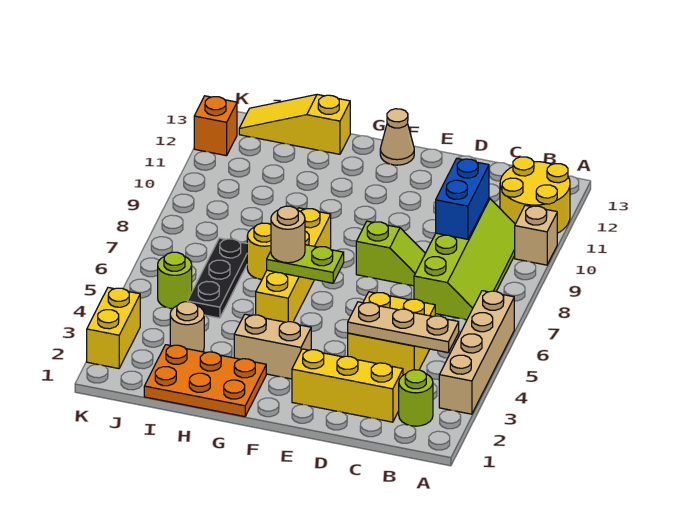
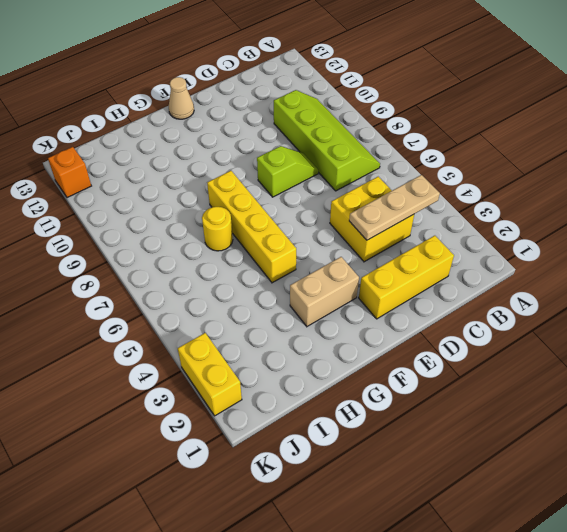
none -> tan brick A3:A6 level 1
none -> tan brick A10 level 1
none -> yellow round brick A11:B12 level 1

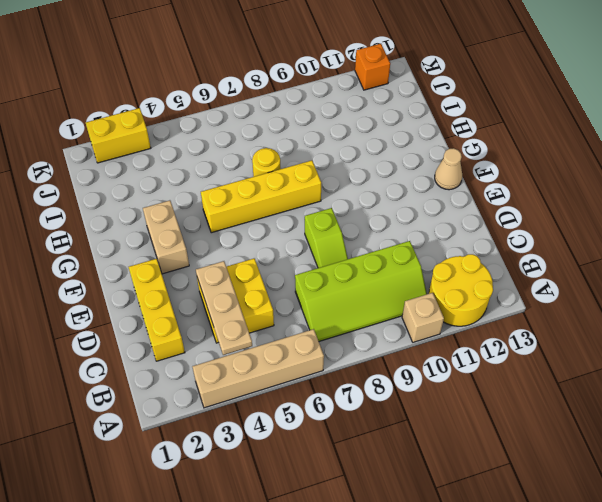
none -> lime round brick B2 level 1
none -> orange plate G1:I2 level 1
none -> yellow slope H13:J13 level 1 top H

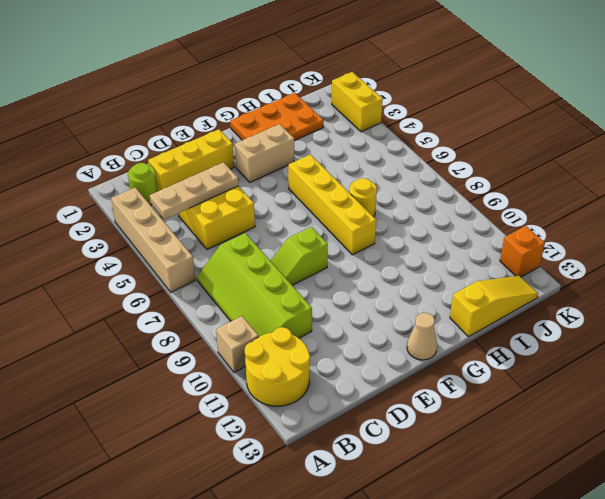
none -> tan round brick I3 level 1
none -> black plate I5:I7 level 1
none -> lime round brick J5 level 1

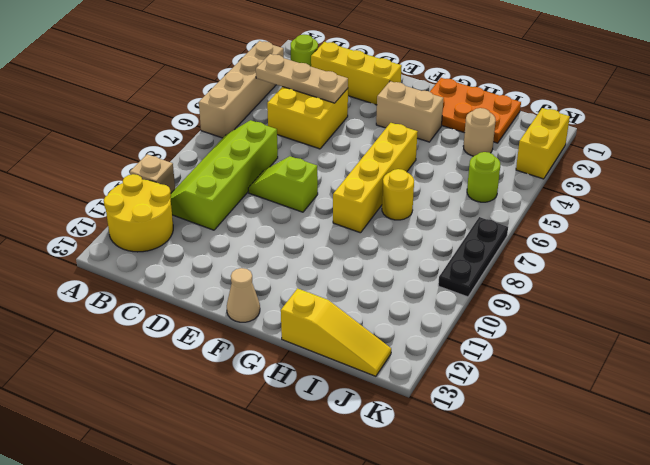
black plate K7:K9 level 1 -> black plate I5:I7 level 1
none -> orange brick K12 level 1
none -> blue brick C9:C10 level 2
none -> lime plate F6:G6 level 2

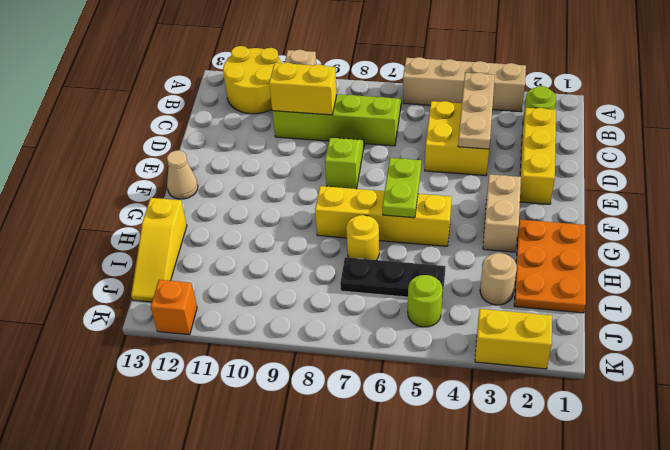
yellow brick C9:C10 level 2 -> blue brick C9:C10 level 2
none -> tan round brick G6 level 3

